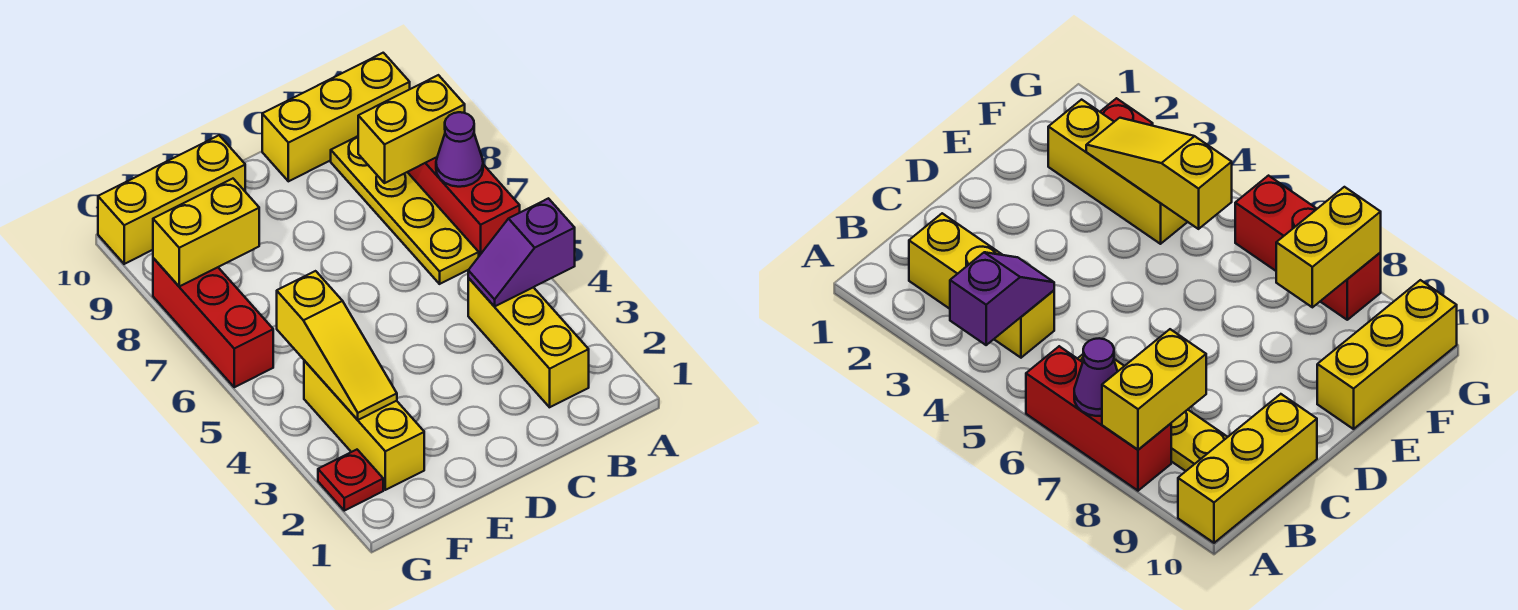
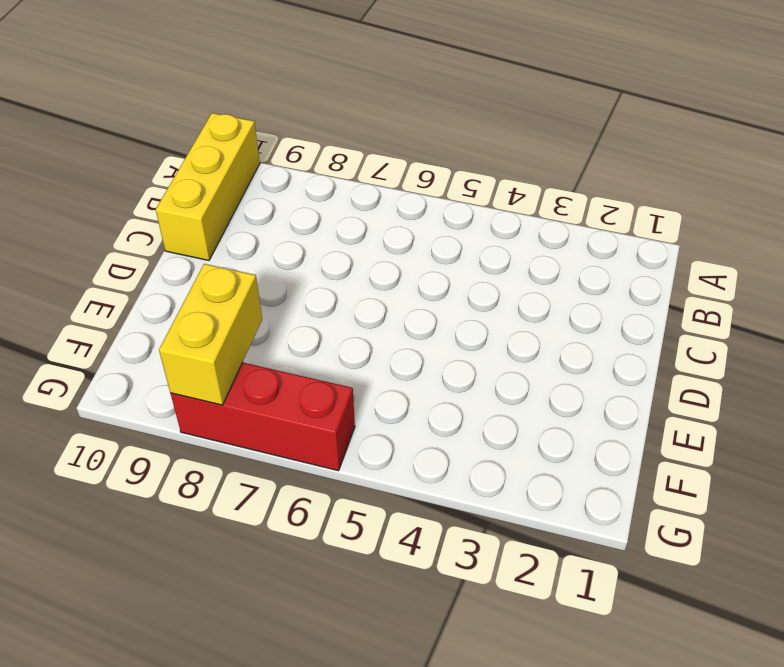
none -> red brick A6:A8 level 1
none -> yellow brick B2:B4 level 1
none -> yellow plate B6:B9 level 1

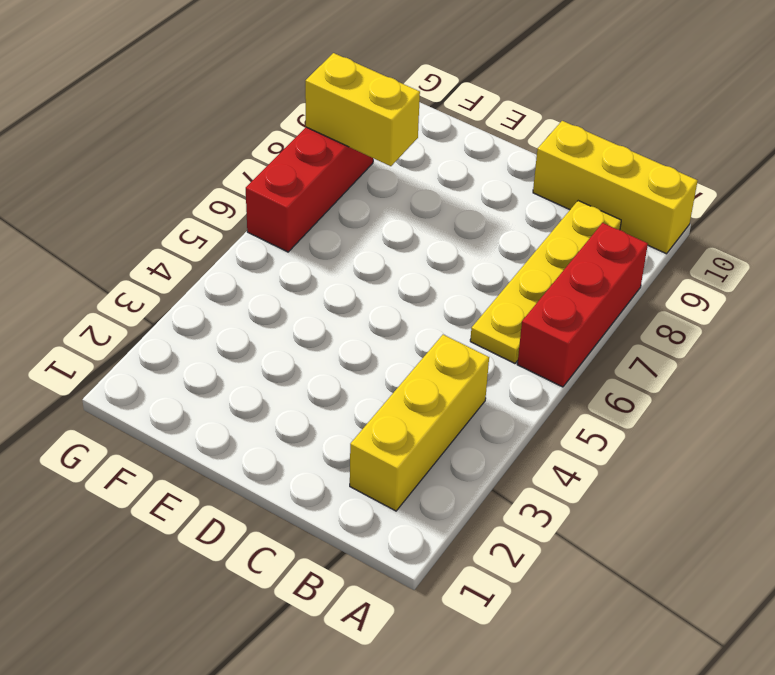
none -> yellow brick E10:G10 level 1
none -> yellow brick F2:F4 level 1
none -> red plate G2 level 1

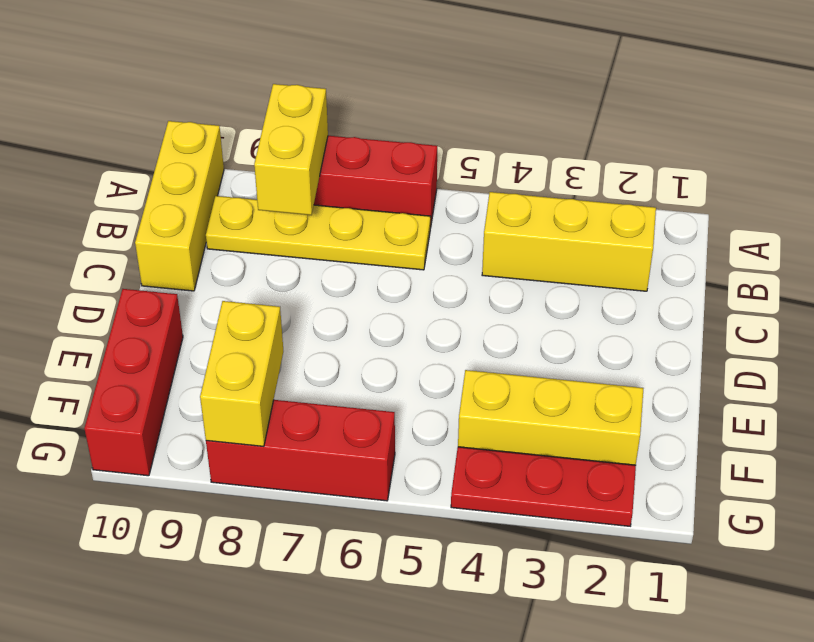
red brick E10:G10 level 1 -> yellow brick E10:G10 level 1
red plate G2:G4 level 1 -> red plate G2 level 1
none -> purple slope A4:B4 level 2 top A
none -> purple cone A7 level 2
none -> yellow slope F3:F5 level 2 top 5

